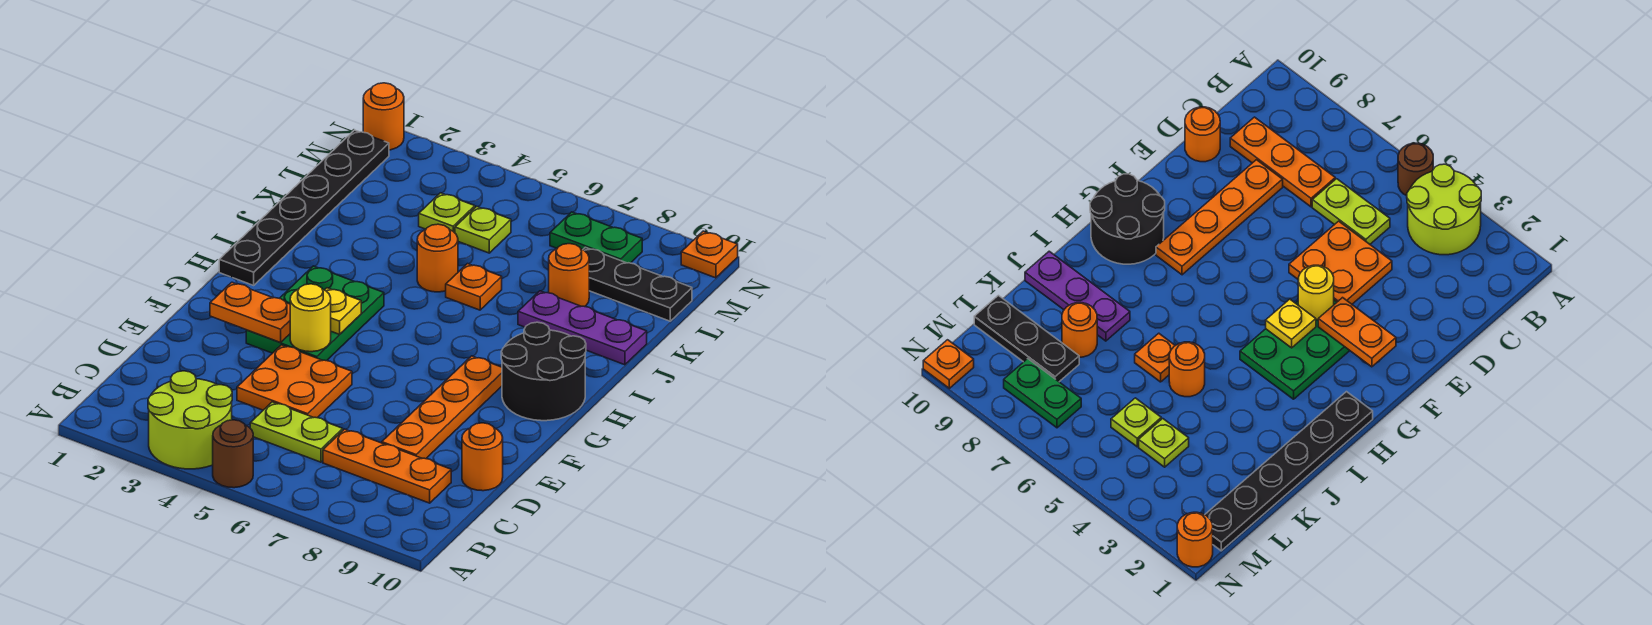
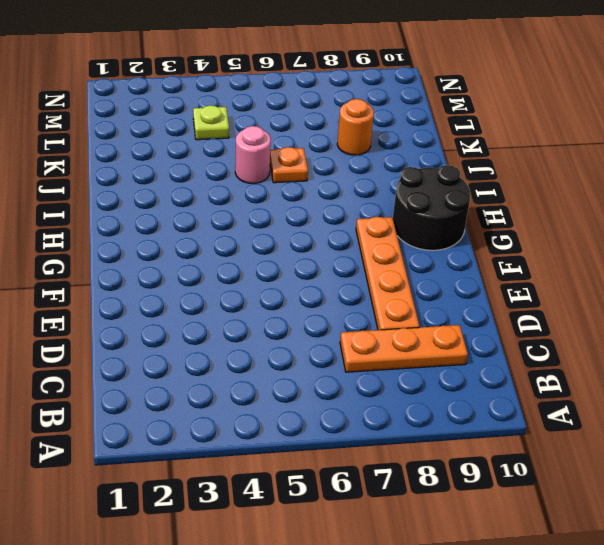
pink round brick J5 level 1 -> orange round brick J5 level 1
none -> lime round brick A3:B4 level 1
none -> brown round brick A5 level 1
none -> lime plate C5:C6 level 1

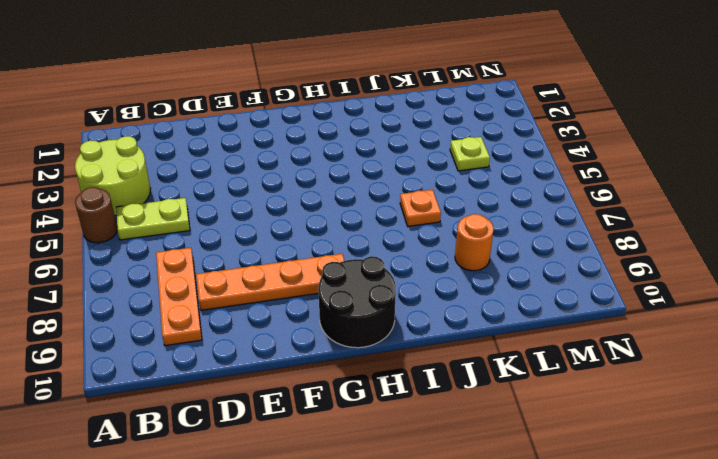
lime plate B5:C5 level 1 -> lime plate C5:C6 level 1
none -> orange plate D4:E5 level 1
none -> orange round brick D10 level 1
none -> green plate F3:H4 level 1

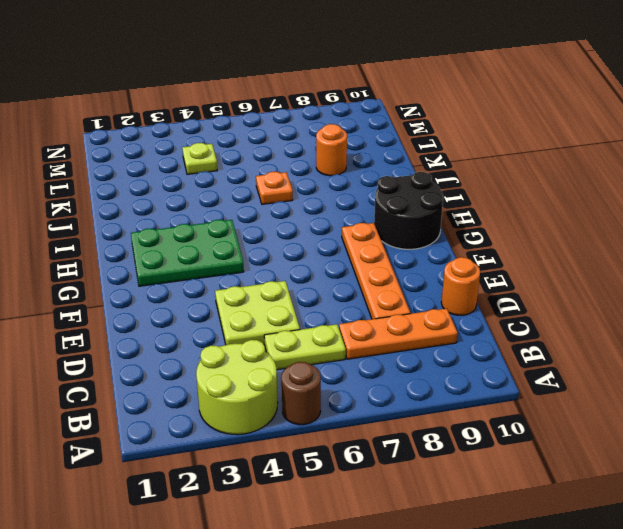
lime plate D4:E5 level 1 -> orange plate D4:E5 level 1
green plate G2:H4 level 1 -> green plate F3:H4 level 1
none -> black plate H1:M1 level 1
none -> orange round brick J5 level 1
none -> purple plate J8:J10 level 1

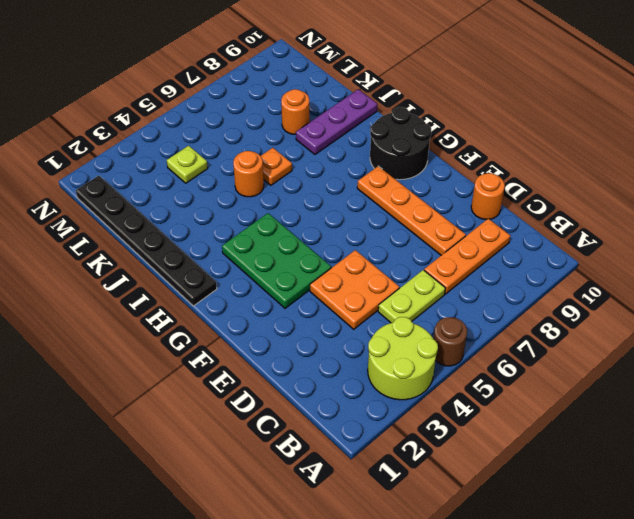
none -> lime plate L5 level 1
none -> black plate L8:L10 level 1
none -> green plate M7:M8 level 1

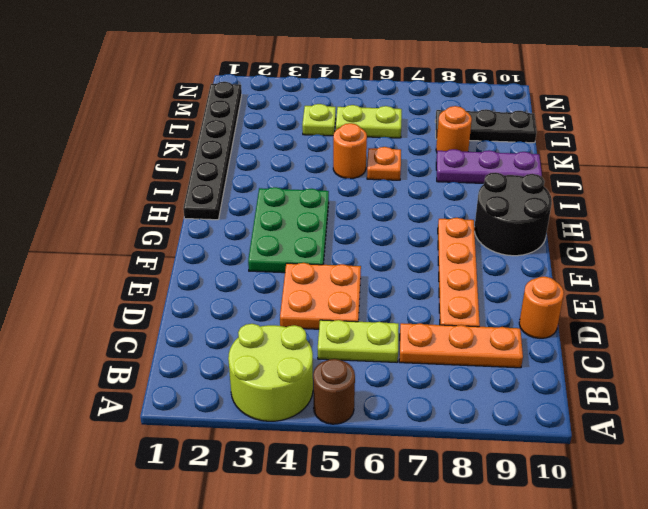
lime plate L5:L6 level 1 -> lime plate L5 level 1
none -> green plate M7:M8 level 1
none -> orange round brick N1 level 1
none -> orange plate N10 level 1

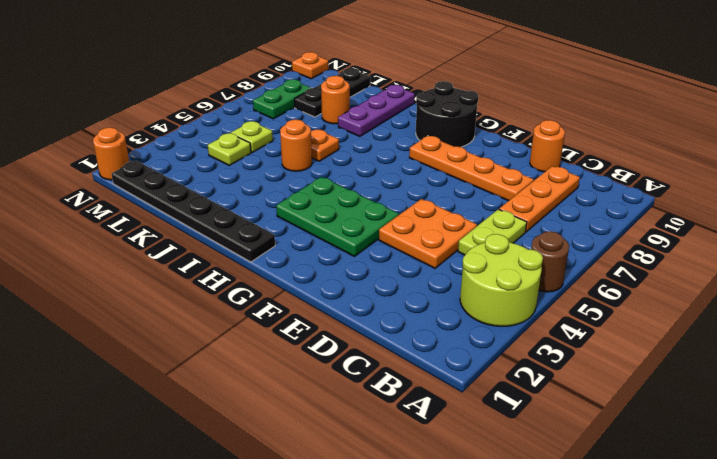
none -> orange plate F2:F3 level 2
none -> yellow round brick F4 level 2
none -> yellow plate G4 level 2

